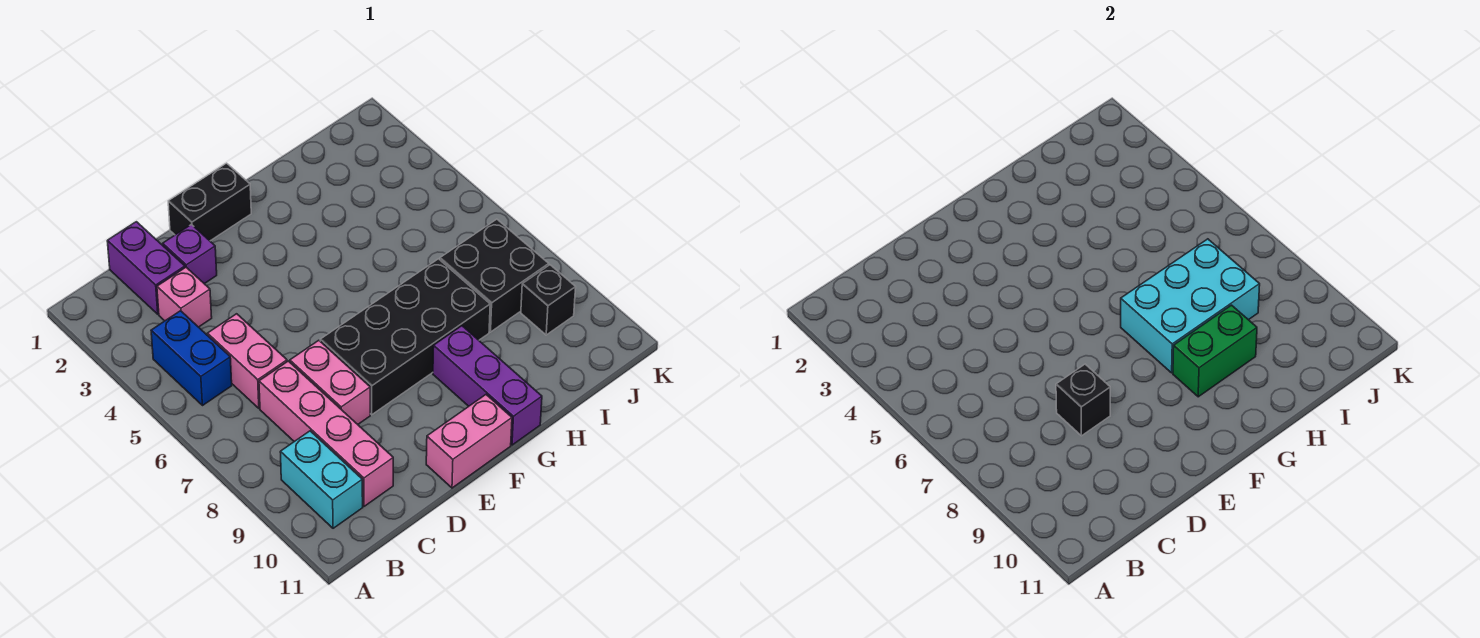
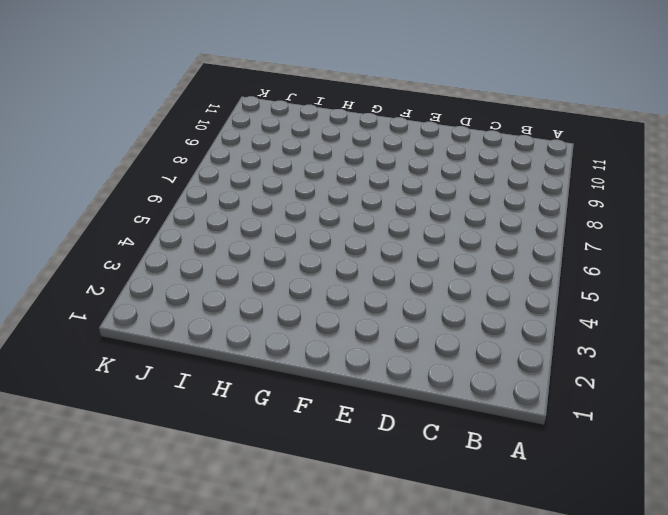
none -> blue brick B4:B5 level 1
none -> cyan brick B9:B10 level 1
none -> purple brick C1:C2 level 1

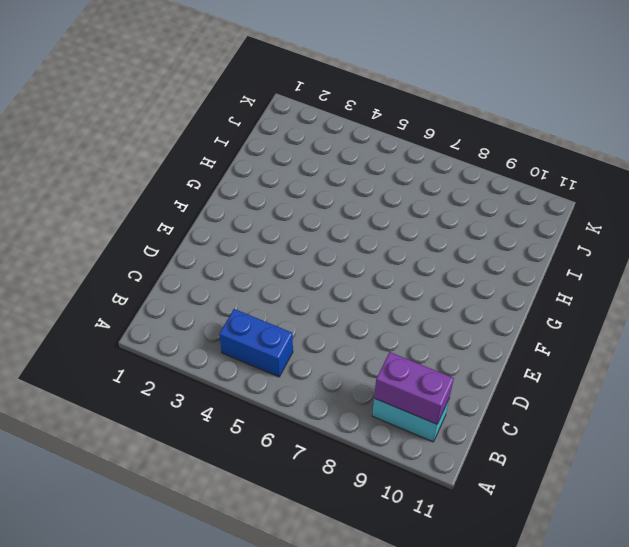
purple brick B9:B10 level 2 -> purple brick C1:C2 level 1
none -> pink brick C3 level 1
none -> pink brick C5:C6 level 1
none -> pink brick C7:C10 level 1

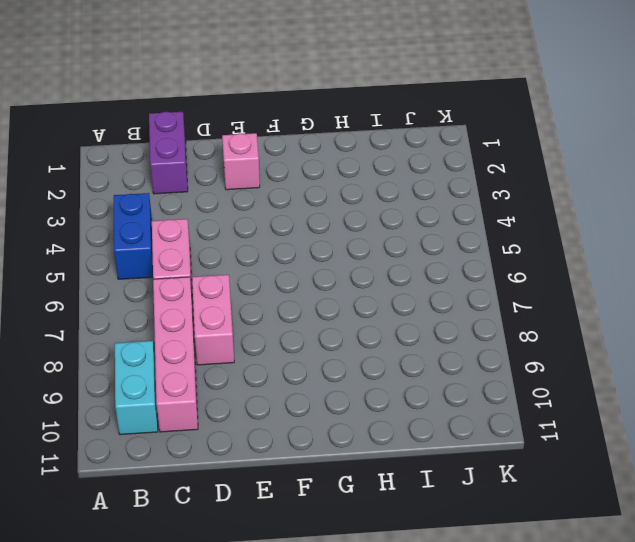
pink brick E2 level 1 -> pink brick C3 level 1
none -> purple brick D2 level 1
none -> black brick E1:F1 level 1
none -> black brick E7:H8 level 1

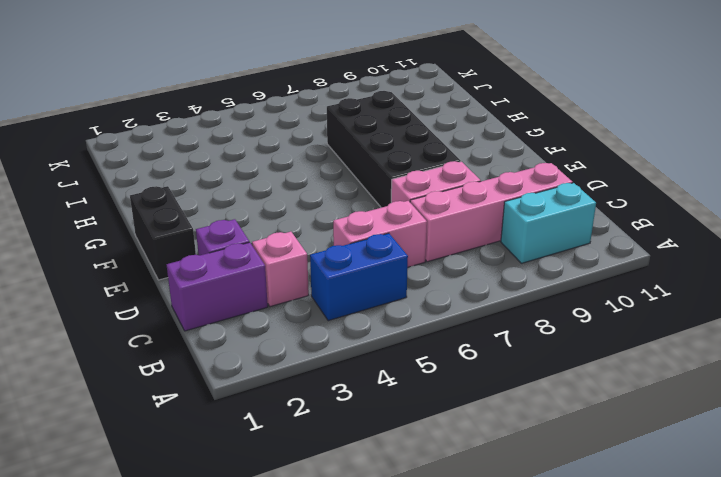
none -> pink brick E11:F11 level 1
none -> purple brick G9:G11 level 1
none -> black brick I7:J8 level 1

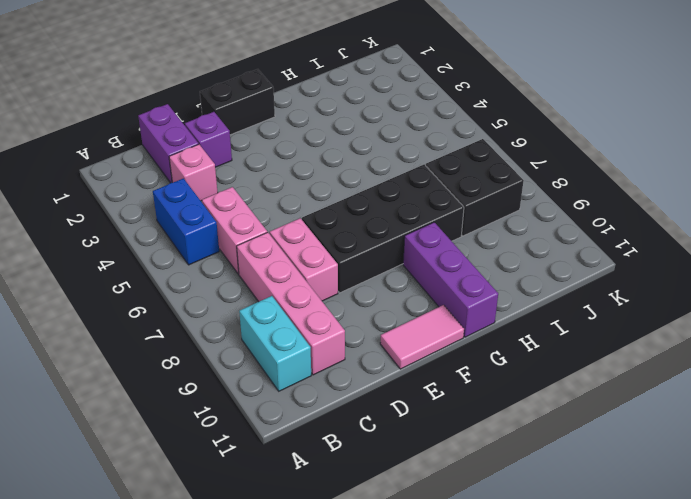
pink tile E11:F11 level 1 -> pink brick E11:F11 level 1
none -> black brick J9 level 1
none -> black brick D8 level 2
none -> cyan brick G7:I8 level 2

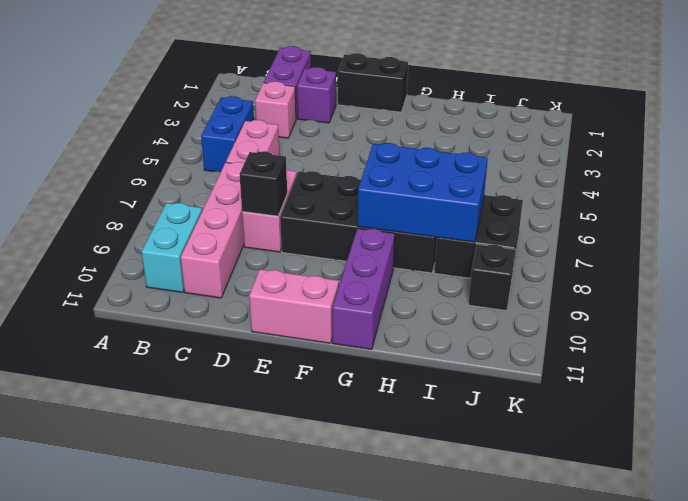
blue brick G7:I8 level 2 -> cyan brick G7:I8 level 2
none -> green brick G9:H9 level 2

